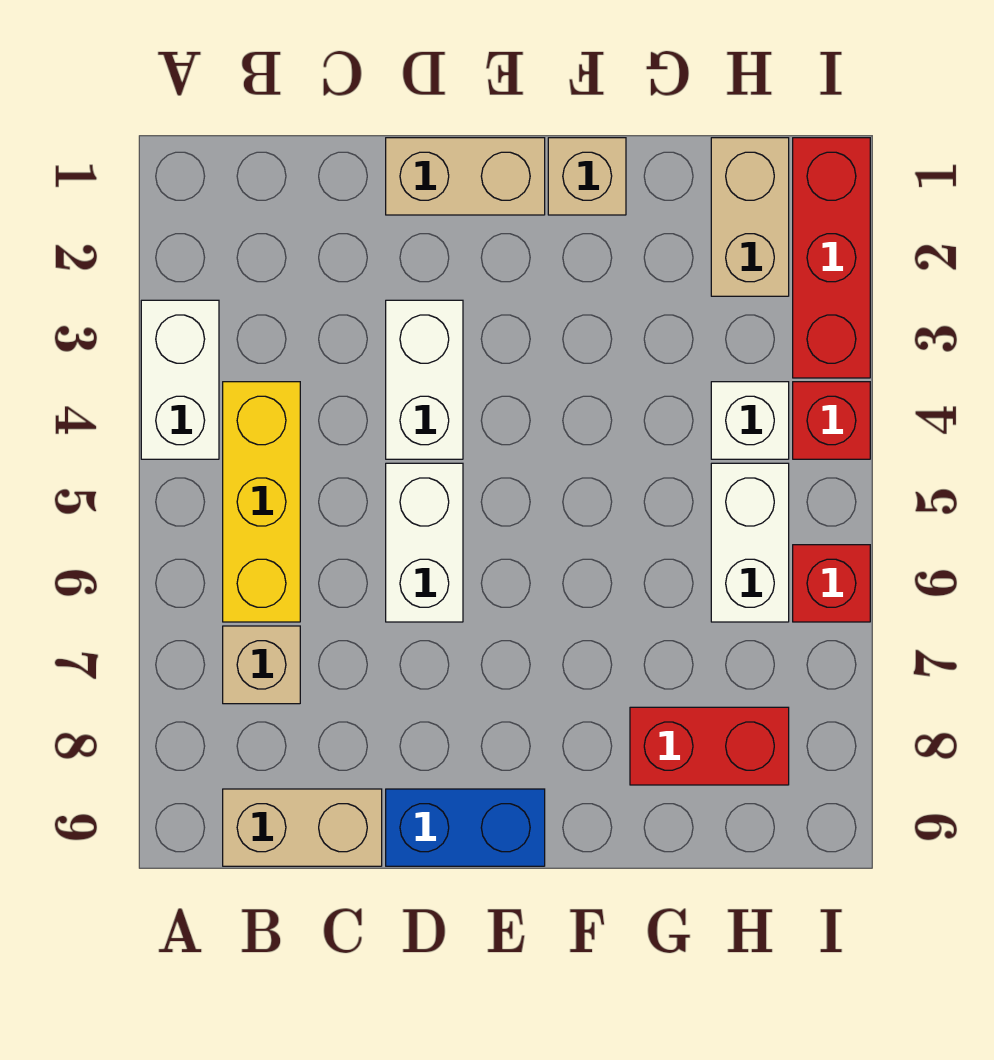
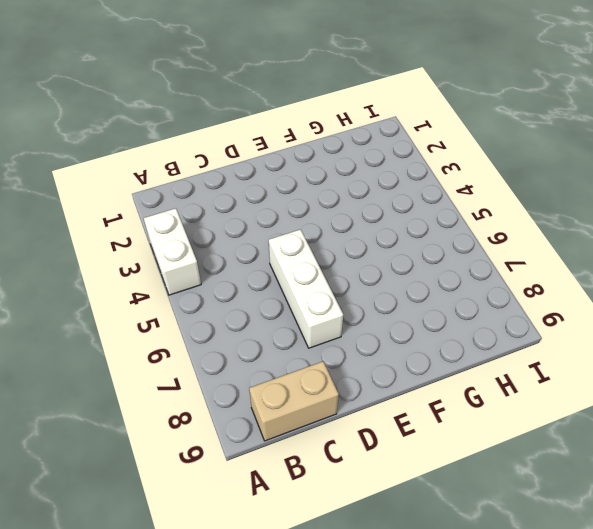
white brick D5:D7 level 1 -> white brick D5:D6 level 1
none -> yellow brick B4:B6 level 1
none -> tan brick B7 level 1
none -> tan brick D1:E1 level 1

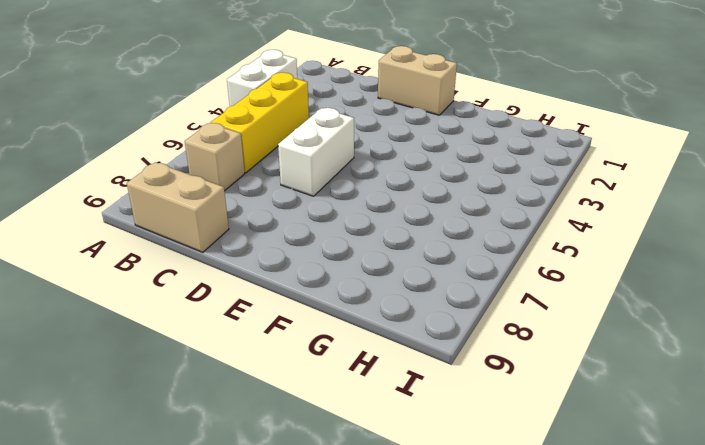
none -> white brick D3:D4 level 1
none -> blue brick D9:E9 level 1
none -> tan brick F1 level 1

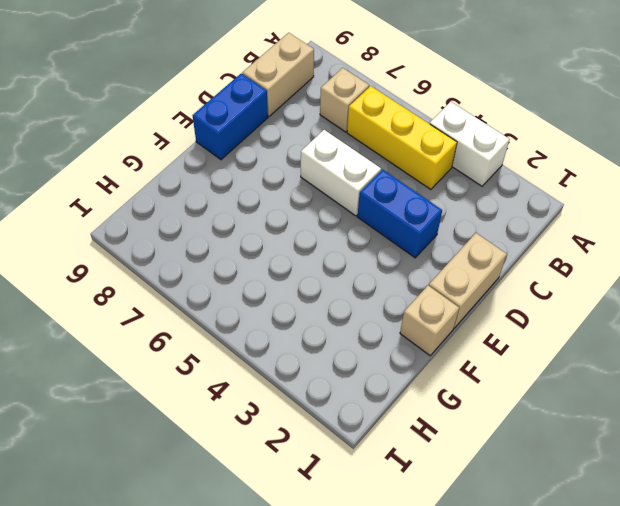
blue brick D3:D4 level 1 -> white brick D3:D4 level 1
none -> red brick G8:H8 level 1
none -> tan brick H1:H2 level 1
none -> white brick H4 level 1

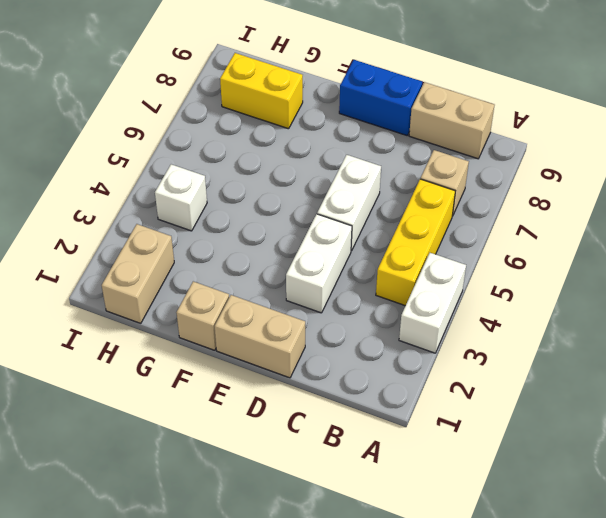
yellow brick G8:H8 level 1 -> red brick G8:H8 level 1
none -> white brick H5:H6 level 1
none -> red brick I1:I3 level 1
none -> red brick I4 level 1

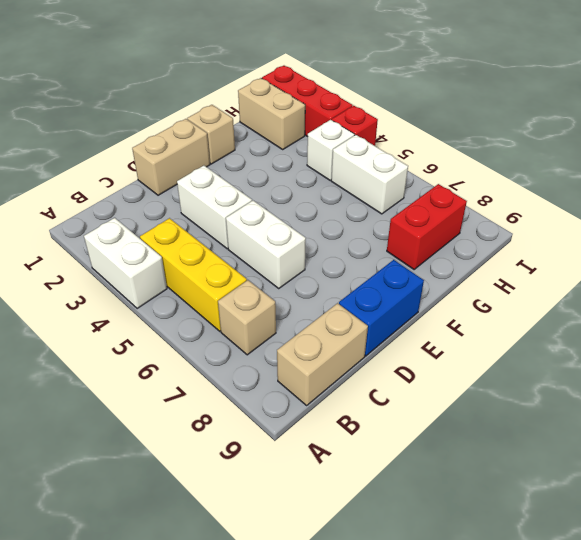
none -> red brick I6 level 1

